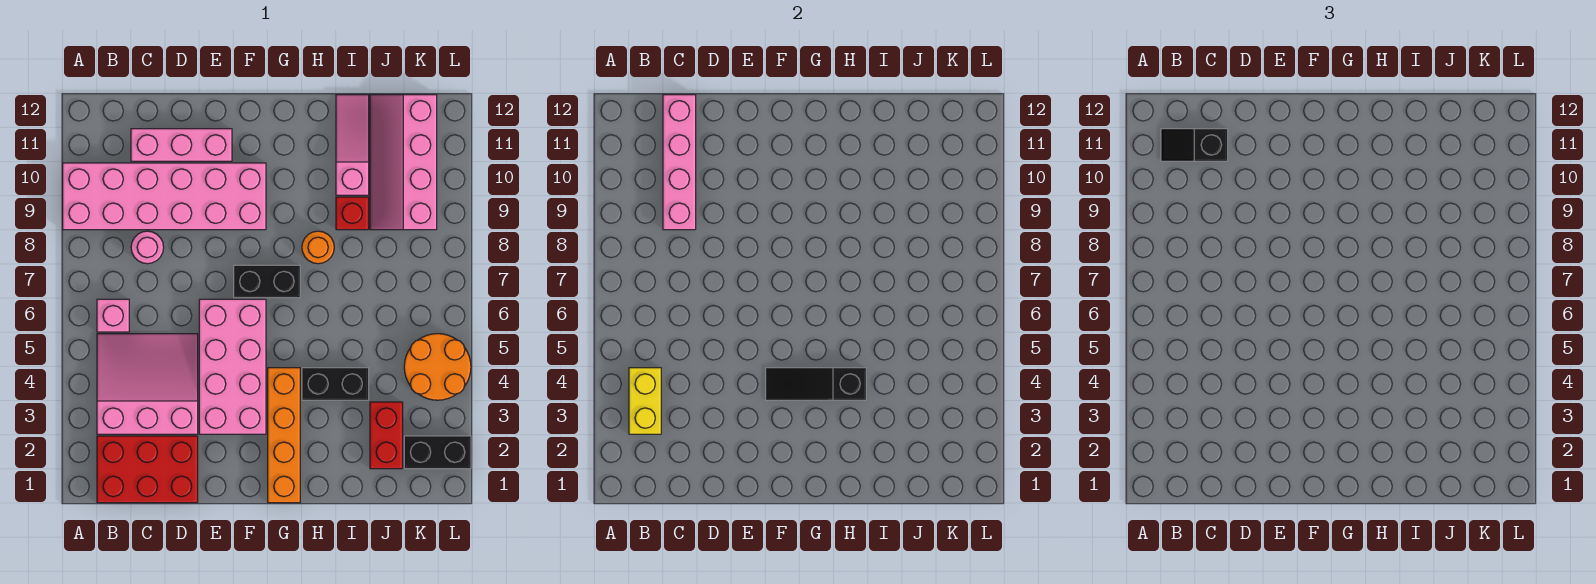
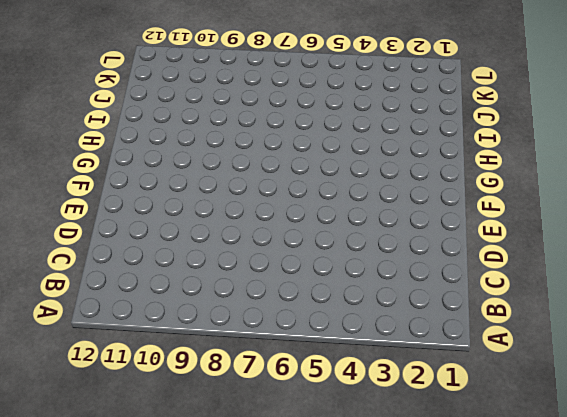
none -> pink brick A9:F10 level 1
none -> red brick B1:D2 level 1
none -> pink slope B3:D5 level 1 top 3

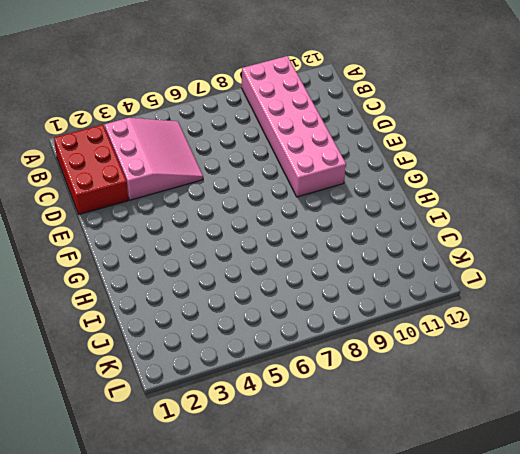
none -> pink brick B6 level 1
none -> pink round brick C8 level 1
none -> pink brick C11:E11 level 1

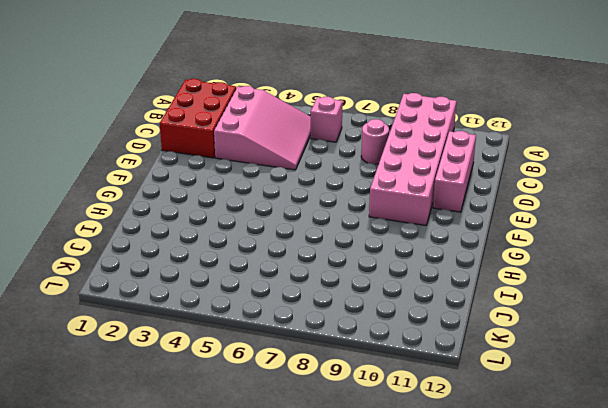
none -> pink brick E3:F6 level 1
none -> black brick F7:G7 level 1
none -> orange brick G1:G4 level 1

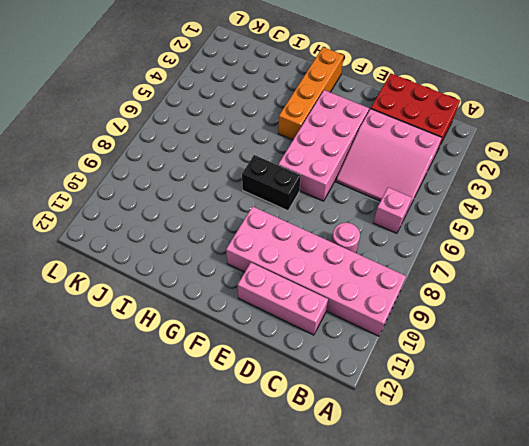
none -> black brick H4:I4 level 1
none -> orange round brick H8 level 1
none -> red brick I9 level 1

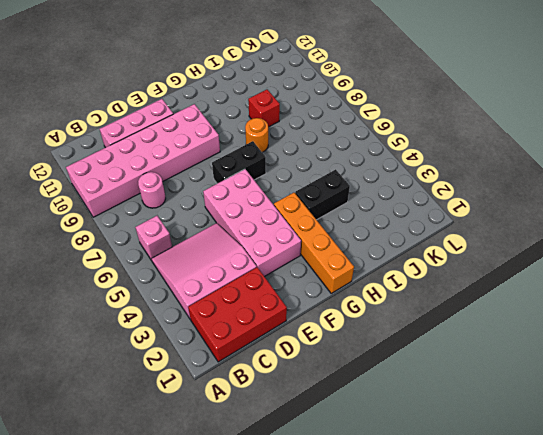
none -> pink slope I10:I12 level 1 top 10
none -> red brick J2:J3 level 1
none -> pink slope J9:K12 level 1 top K

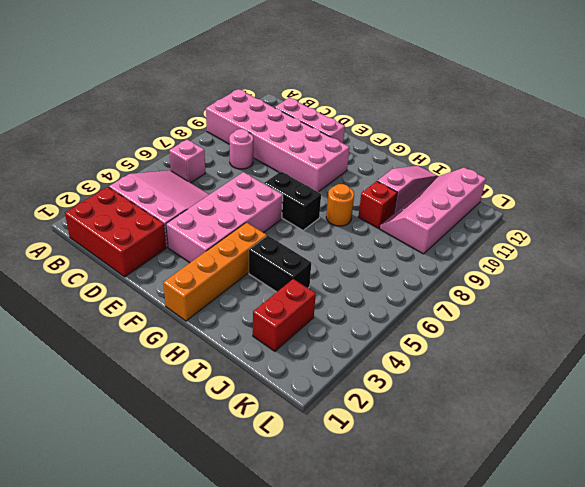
none -> black brick K2:L2 level 1
none -> orange round brick K4:L5 level 1
none -> yellow brick B3:B4 level 2

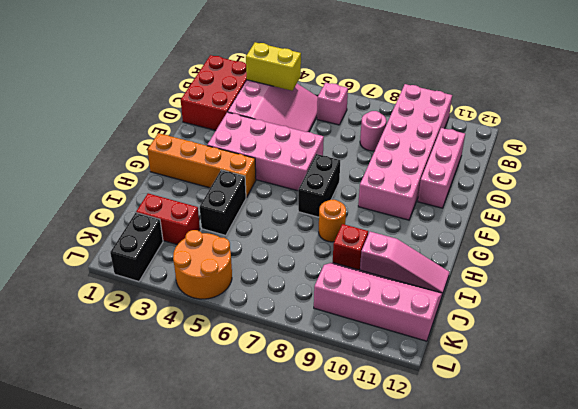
none -> pink brick C9:C12 level 2
none -> black slope F4:H4 level 2 top H
none -> black slope B11:C11 level 3 top C

